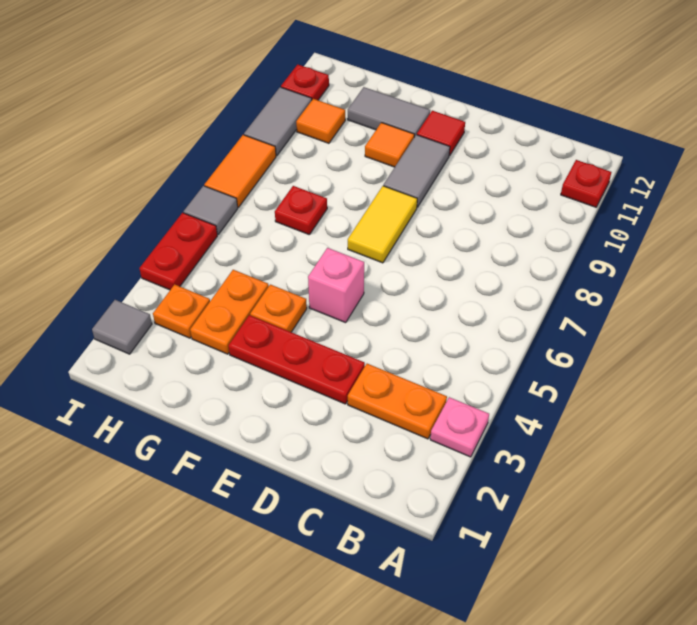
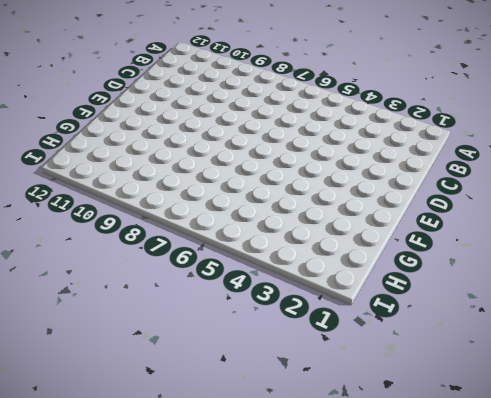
none -> pink plate A3 level 1
none -> red plate A11 level 1
none -> orange plate B3:C3 level 1

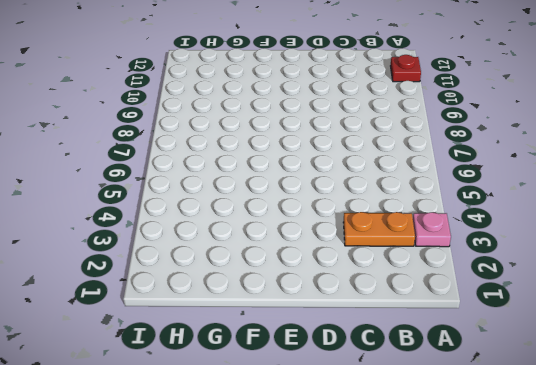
none -> red plate D3:F3 level 1
none -> pink brick E5 level 1
none -> yellow tile E7:E8 level 1

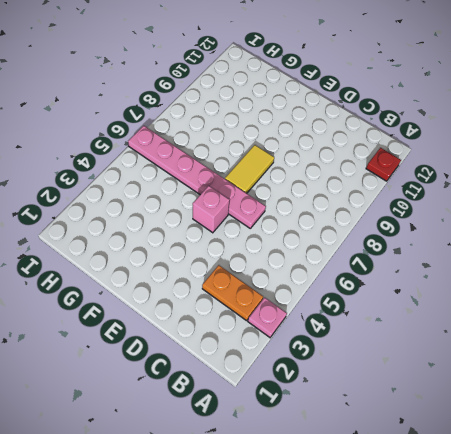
pink plate D6:I6 level 1 -> grey tile I6 level 1
none -> red plate D3:F3 level 1
none -> grey tile E9:E10 level 1
none -> red tile E11 level 1

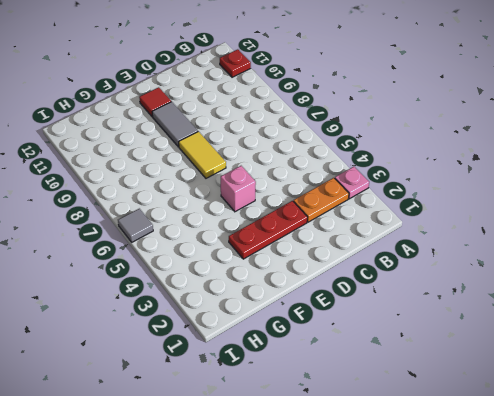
none -> orange plate F4 level 1
none -> orange tile F10 level 1
none -> grey tile F11:G11 level 1

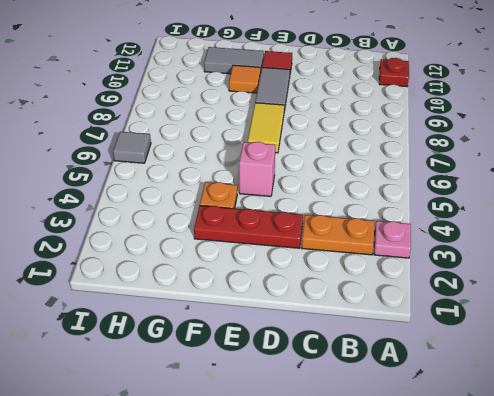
none -> orange plate G3:G4 level 1
none -> red plate G7 level 1
none -> orange plate H3 level 1

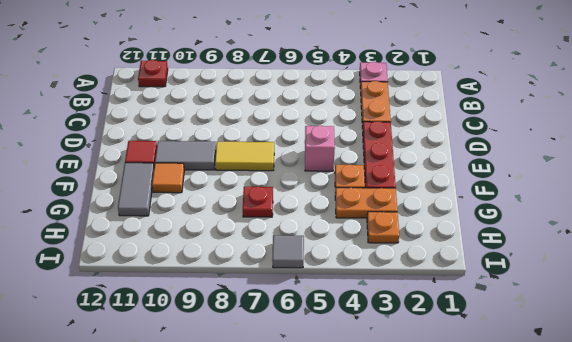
none -> orange tile H10 level 1
none -> grey tile I2 level 1
none -> red plate I4:I5 level 1

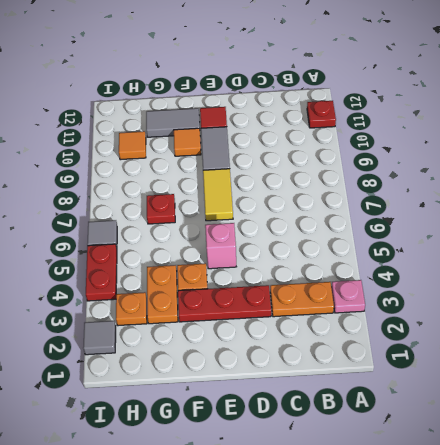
none -> orange tile I7:I8 level 1
none -> grey tile I9:I10 level 1
none -> red plate I11 level 1

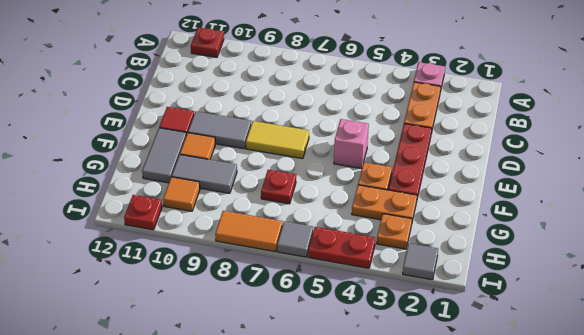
grey tile G9:G10 level 1 -> grey tile I9:I10 level 1

